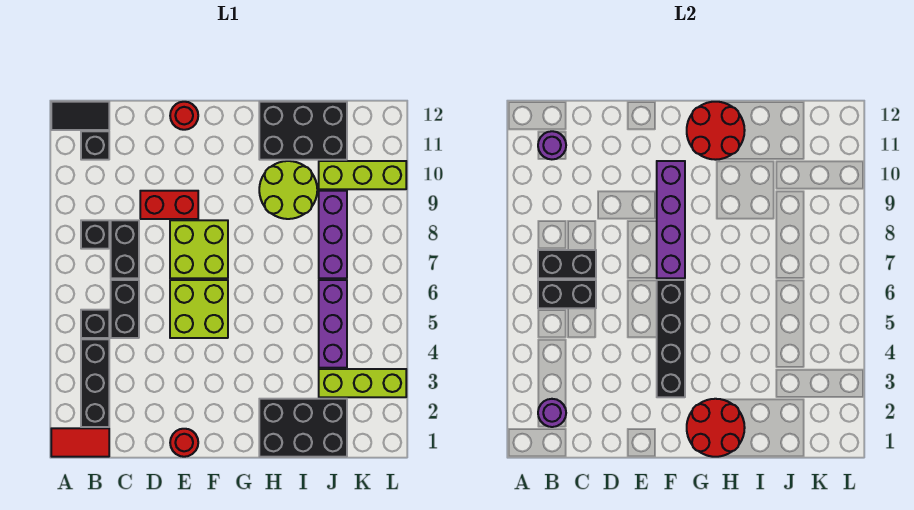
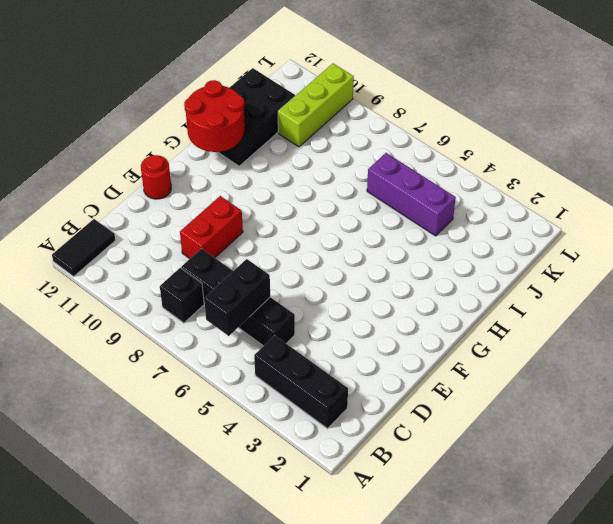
none -> red tile A1:B1 level 1
none -> black brick B5 level 1
none -> black brick B11 level 1

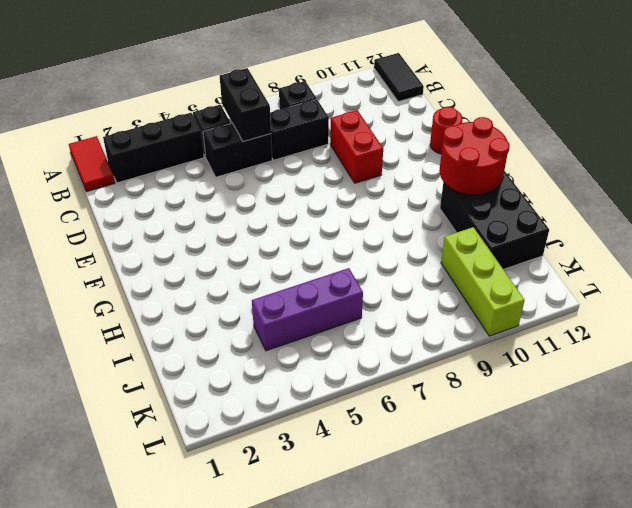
none -> black brick B11 level 1
none -> red round brick E1 level 1
none -> lime brick E5:F6 level 1

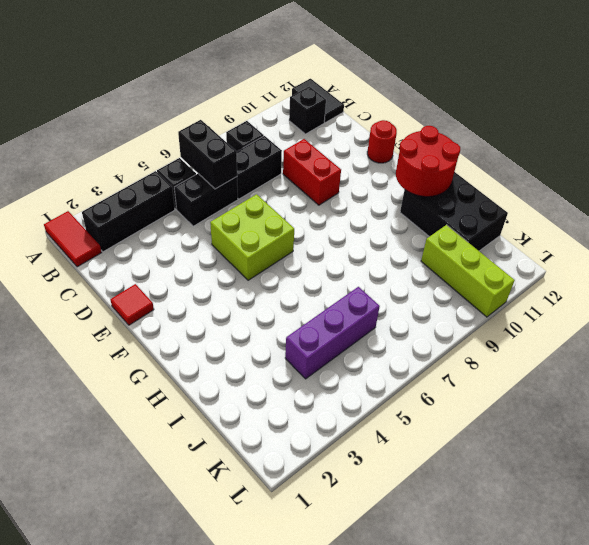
red tile E1 level 1 -> red round brick E1 level 1
none -> lime brick E7:F8 level 1
none -> black brick H1:J2 level 1
none -> lime round brick H9:I10 level 1

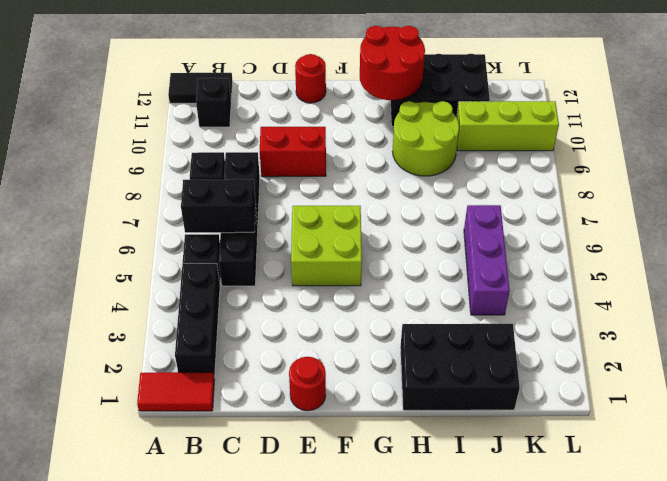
none -> lime brick E7:F8 level 1
none -> lime brick J3:L3 level 1
none -> purple brick J7:J9 level 1

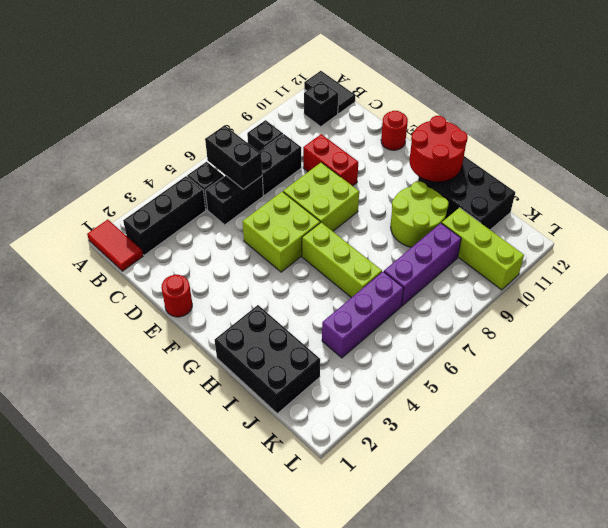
lime brick G6:I6 level 1 -> lime brick J3:L3 level 1
none -> purple round brick B2 level 2
none -> black brick B7:C7 level 2
none -> purple round brick B11 level 2

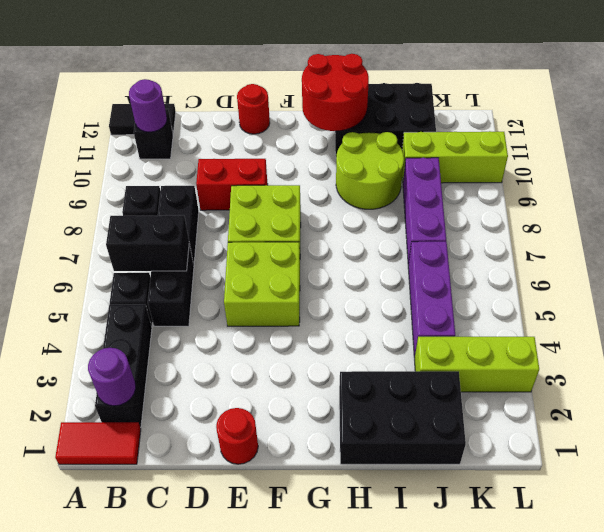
none -> black brick B7:C7 level 2
none -> black brick F3:F6 level 2
none -> purple brick F7:F10 level 2

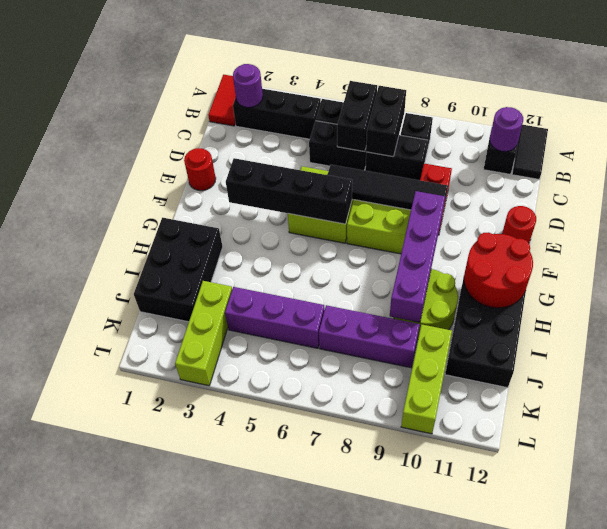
black tile E6:E9 level 2 -> none
purple brick F9:I9 level 2 -> purple brick F7:F10 level 2
none -> red round brick G1:H2 level 2

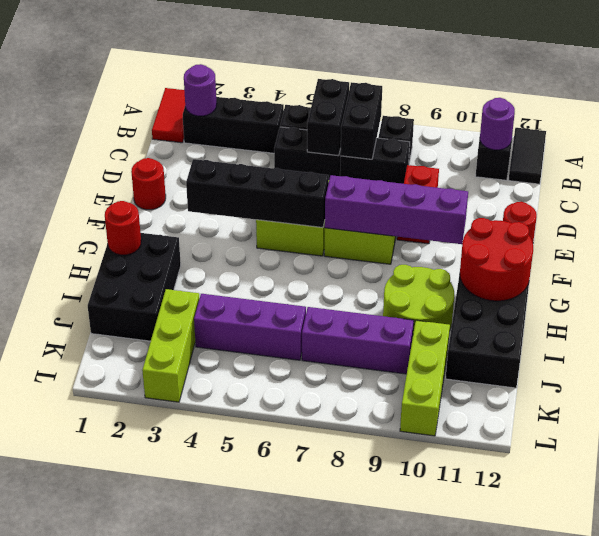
red round brick H1 level 2 -> red round brick G1:H2 level 2

